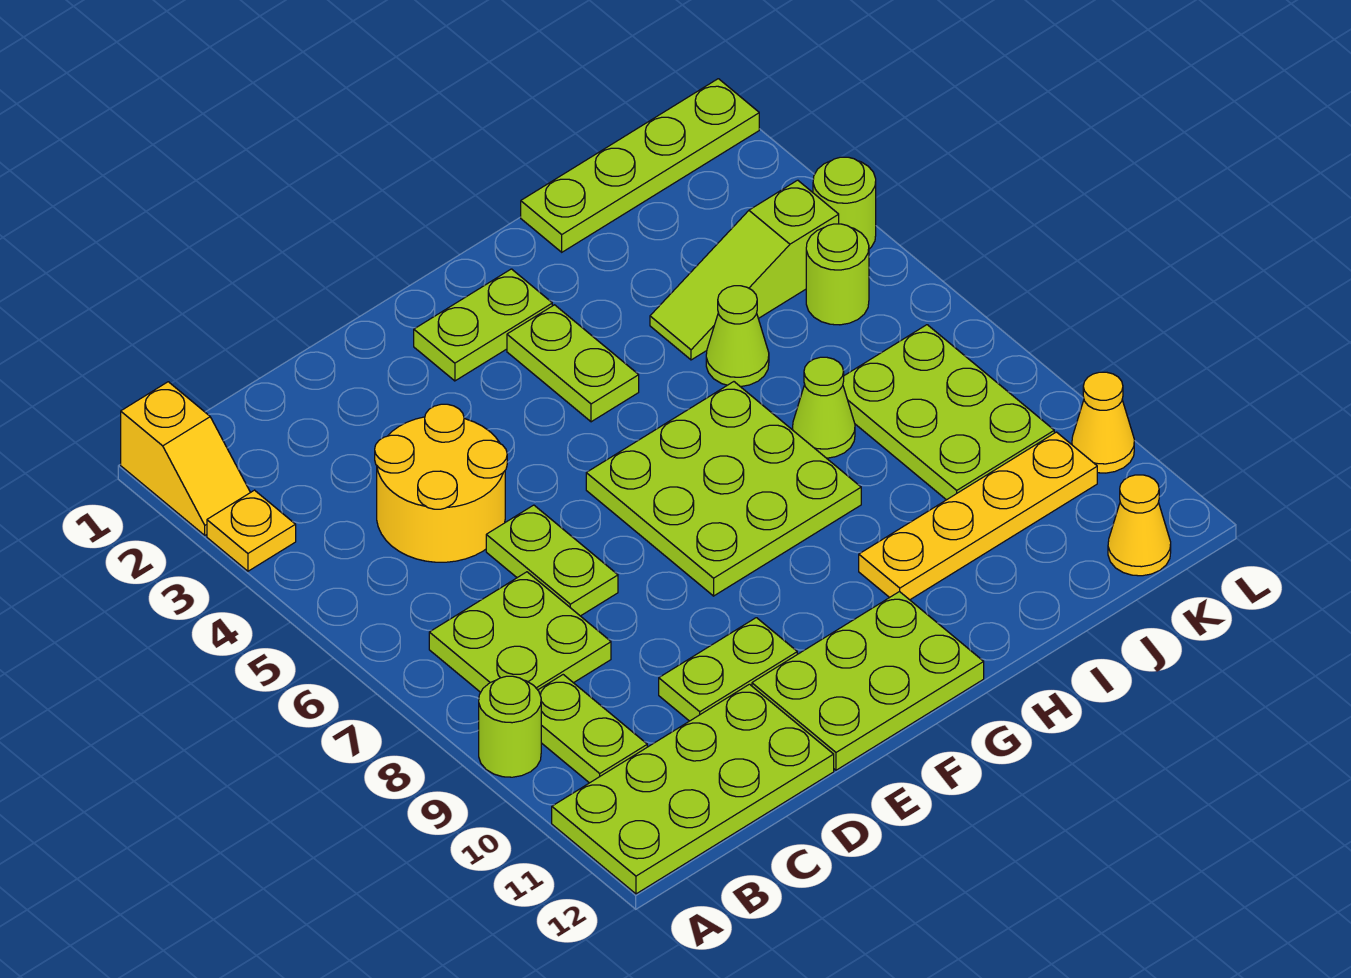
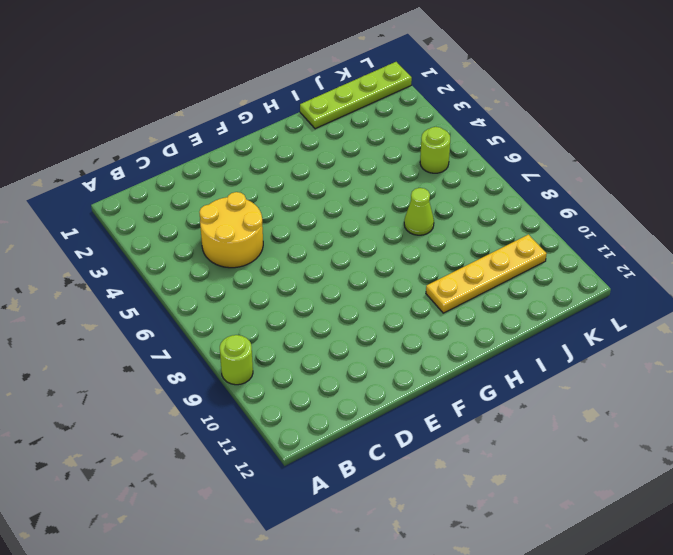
none -> yellow slope A1:A2 level 1 top 1
none -> yellow plate A3 level 1
none -> lime plate A11:D12 level 1

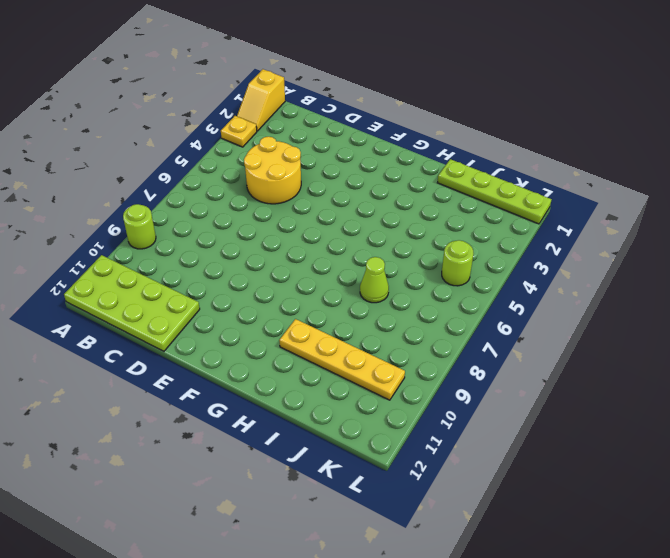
none -> lime plate B7:C8 level 1
none -> lime plate B9:B10 level 1
none -> lime plate D6:D7 level 1

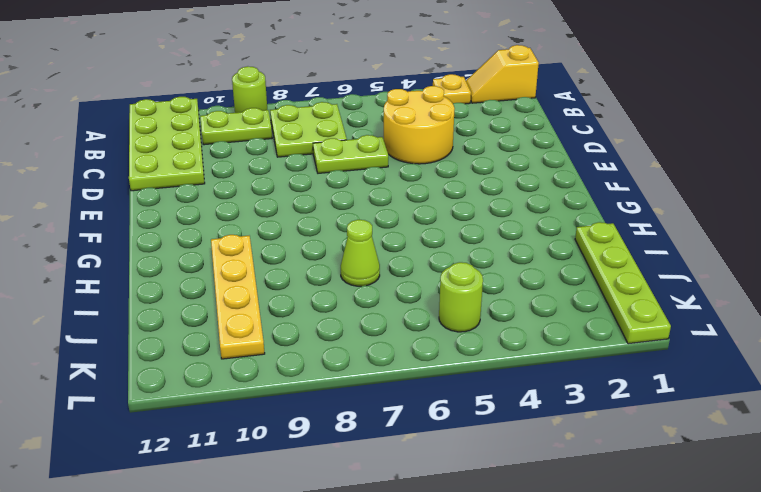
none -> lime plate D10:E10 level 1
none -> lime plate E11:G12 level 1
none -> lime plate F2:G2 level 1

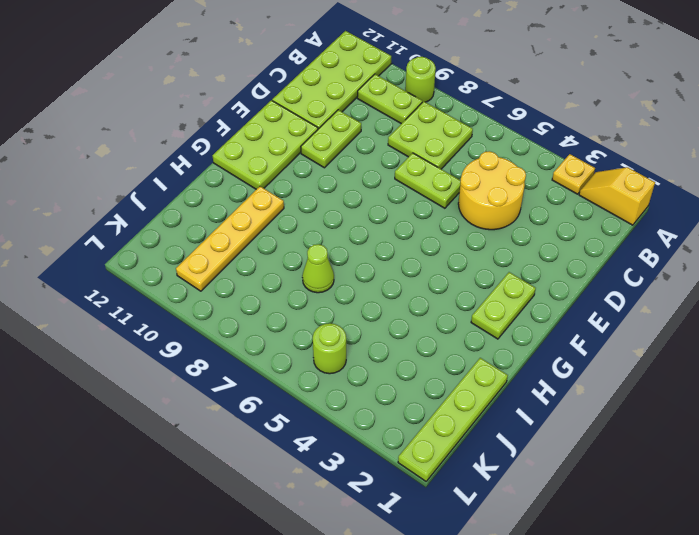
none -> lime plate F6:H8 level 1
none -> lime plate G3:G4 level 1
none -> lime slope I4:K4 level 1 top K

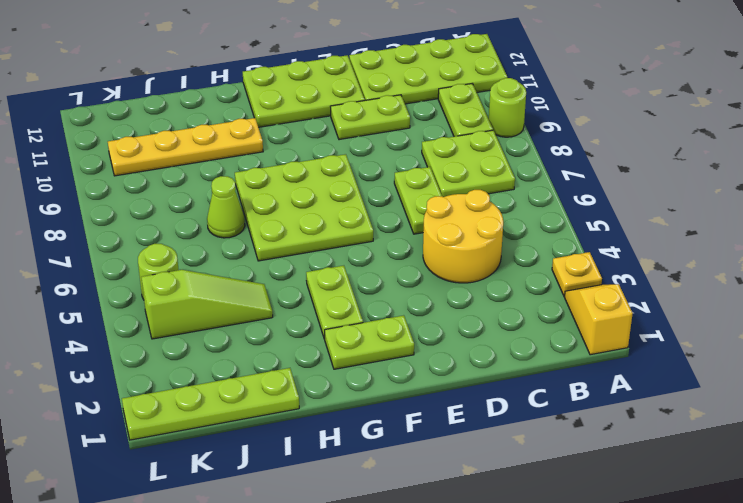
none -> lime cone I5 level 1
none -> lime plate J7:K9 level 1
none -> yellow cone K12 level 1

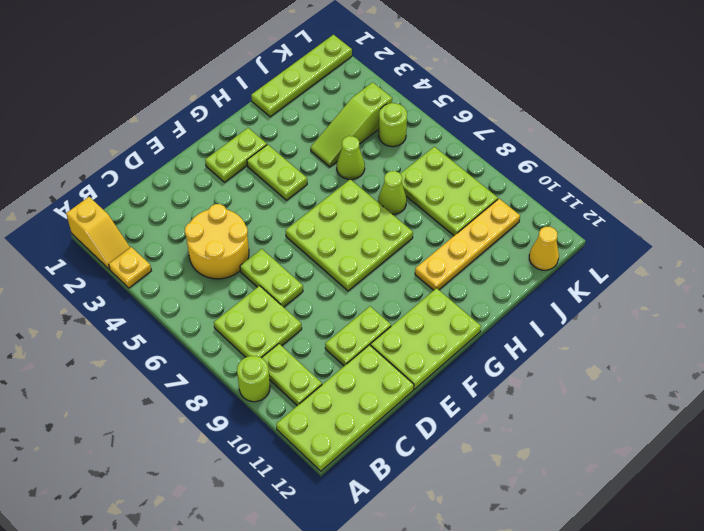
none -> lime round brick L4 level 1
none -> yellow cone L10 level 1

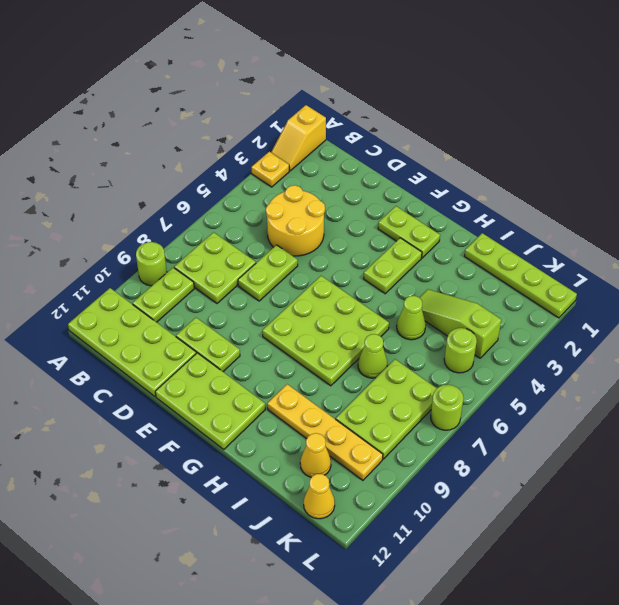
yellow cone J11 level 1 -> yellow cone L10 level 1
lime round brick L7 level 1 -> lime round brick L4 level 1

